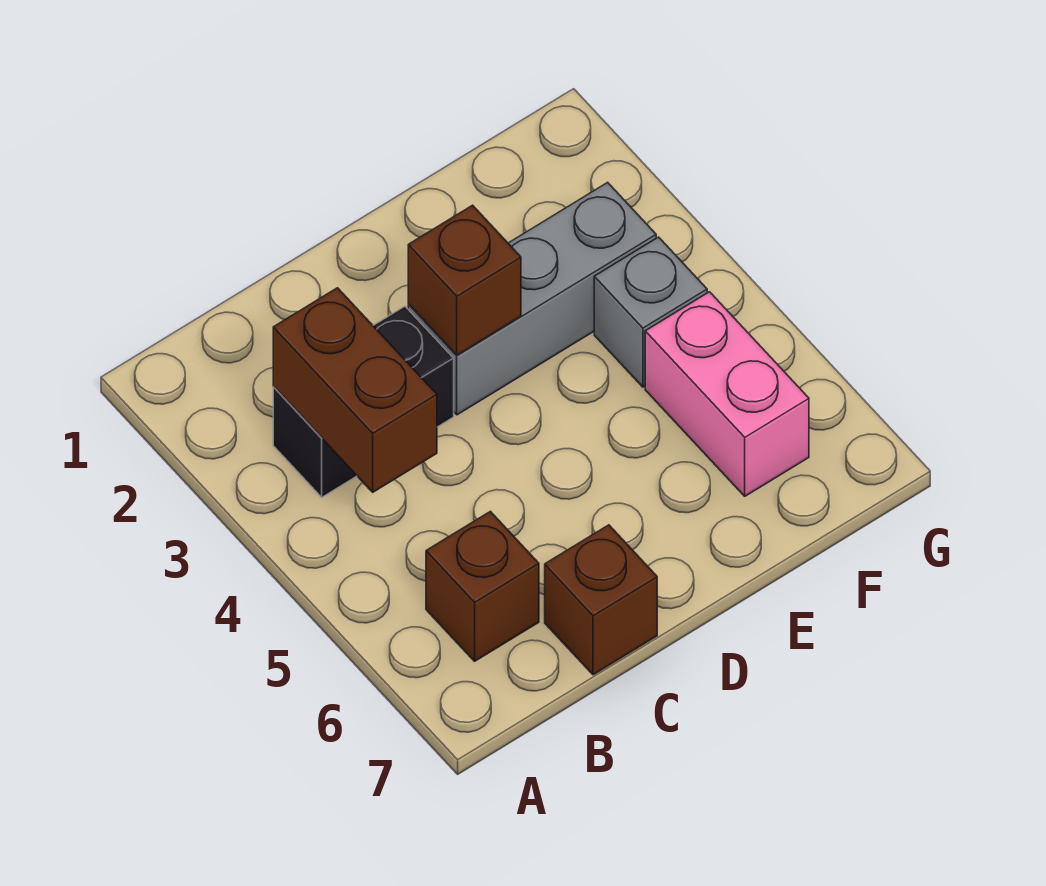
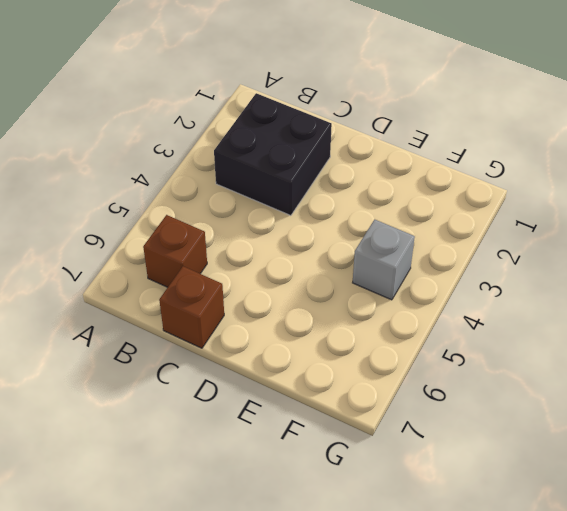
black brick B2:C3 level 1 -> black brick B3:C3 level 1
none -> grey brick D3:F3 level 1
none -> pink brick F5:F6 level 1

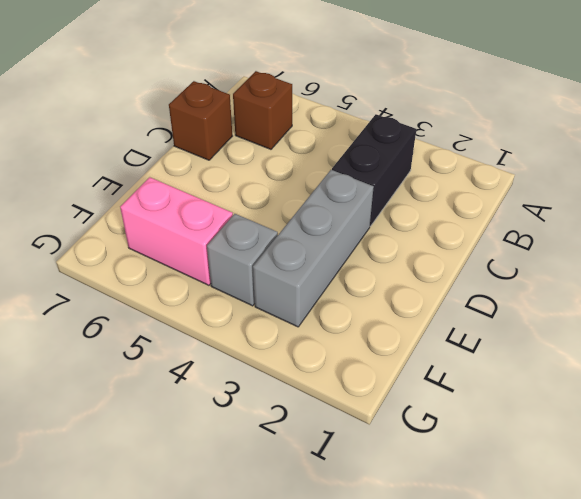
none -> brown brick B3:B4 level 2
none -> brown brick D3 level 2

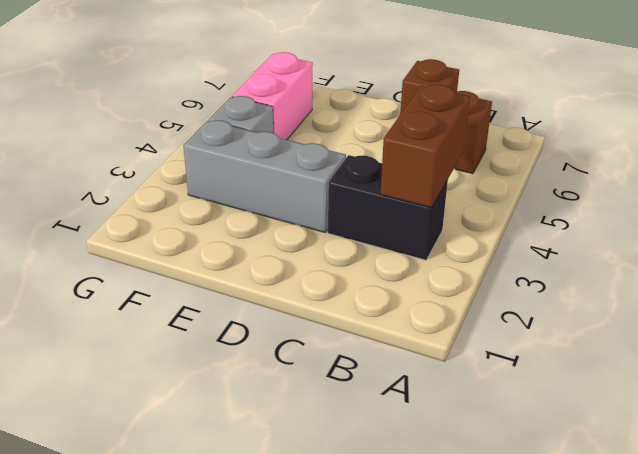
none -> brown brick D3 level 2

